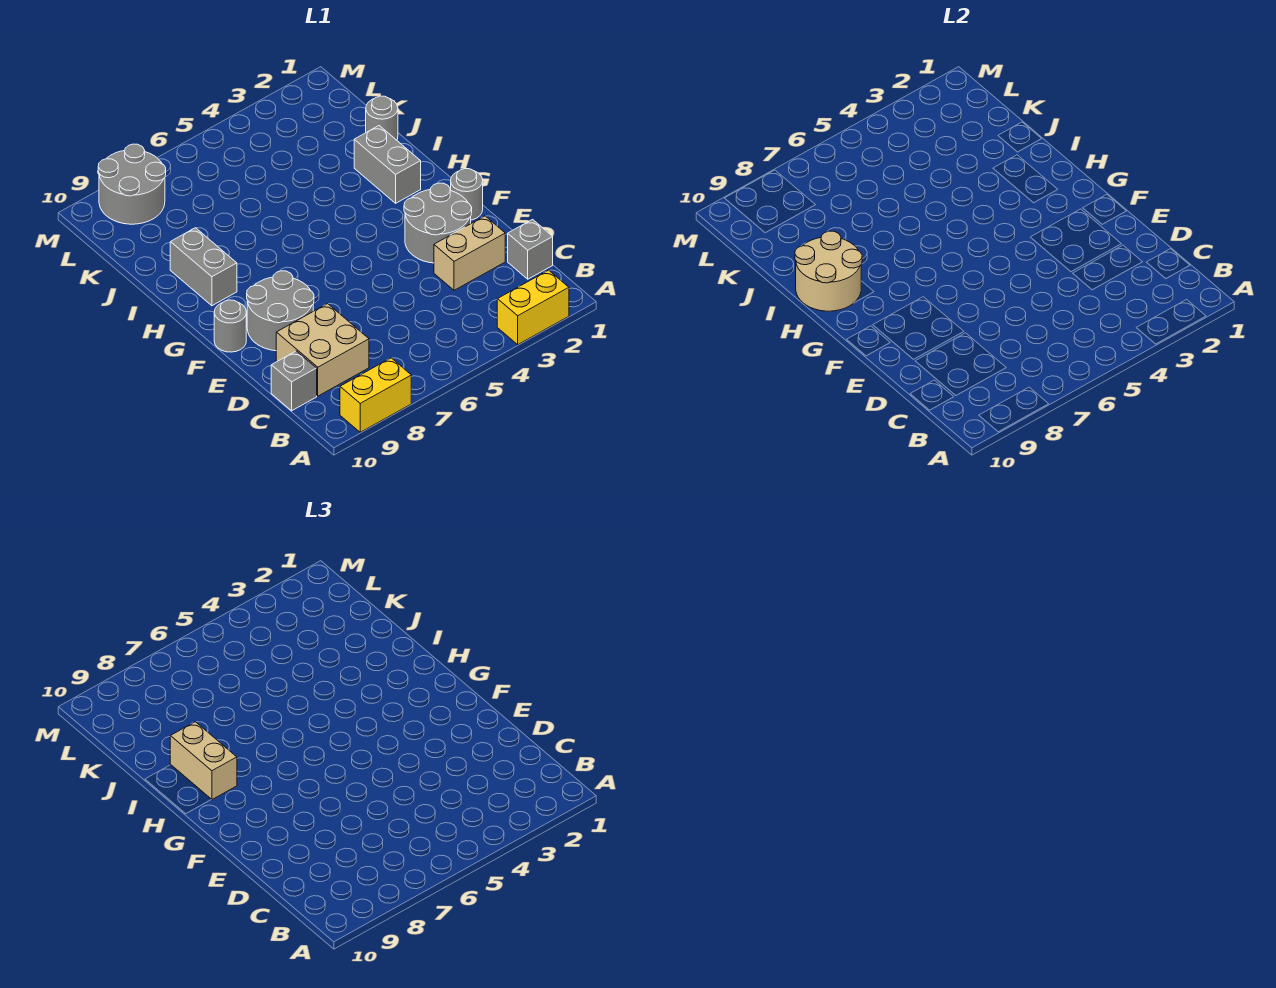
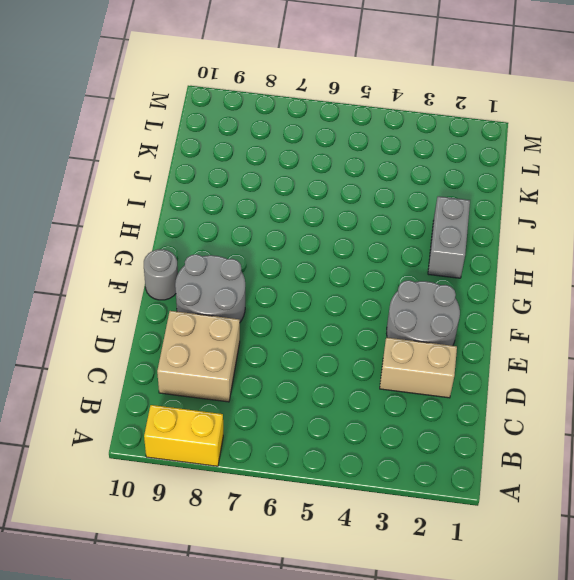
none -> yellow brick A2:A3 level 1
none -> grey brick C1 level 1
none -> grey brick C10 level 1

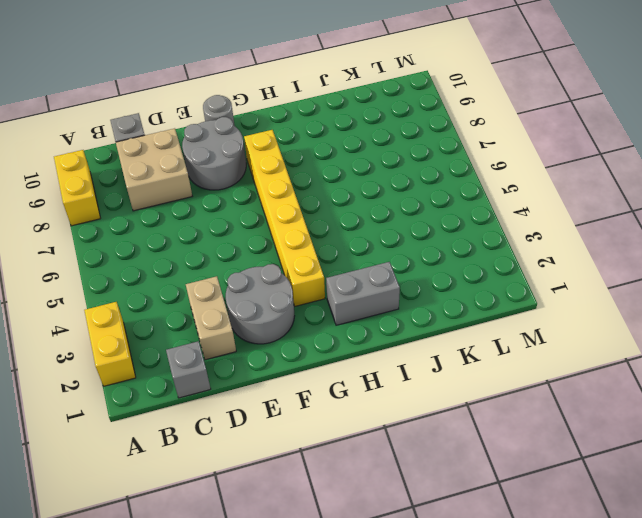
yellow brick G3:G8 level 1 -> none
none -> grey round brick F1 level 1
none -> grey brick H9:I9 level 1
none -> grey round brick J1 level 1

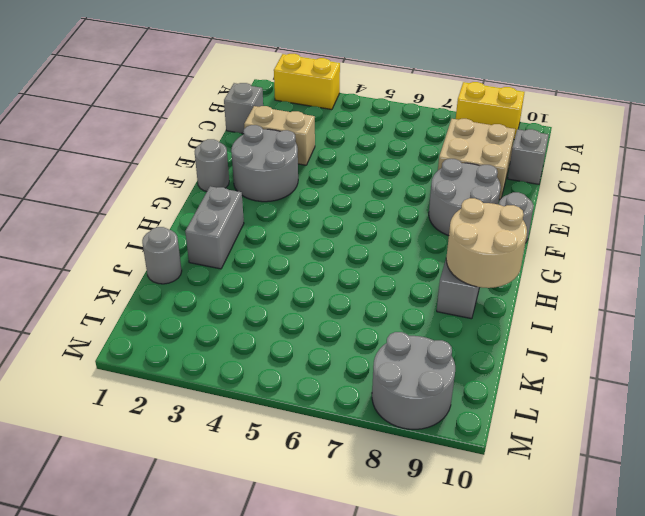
none -> tan brick H9:I9 level 3

